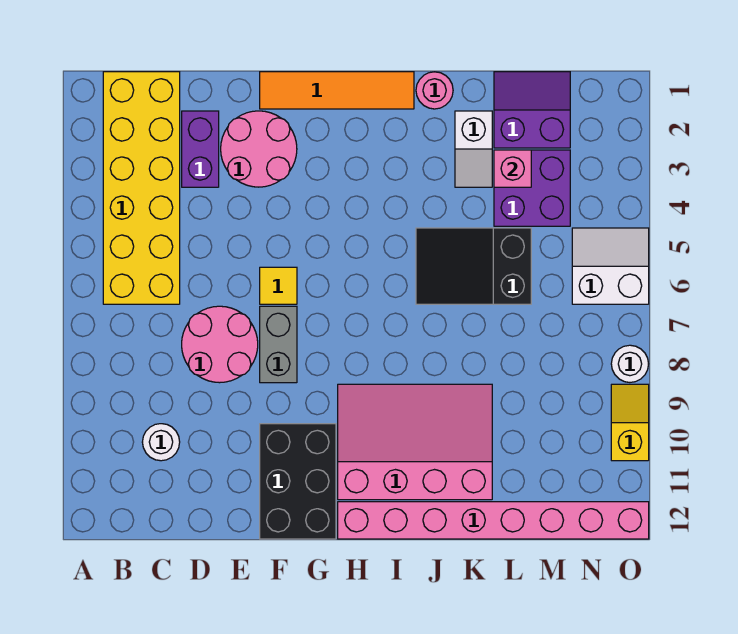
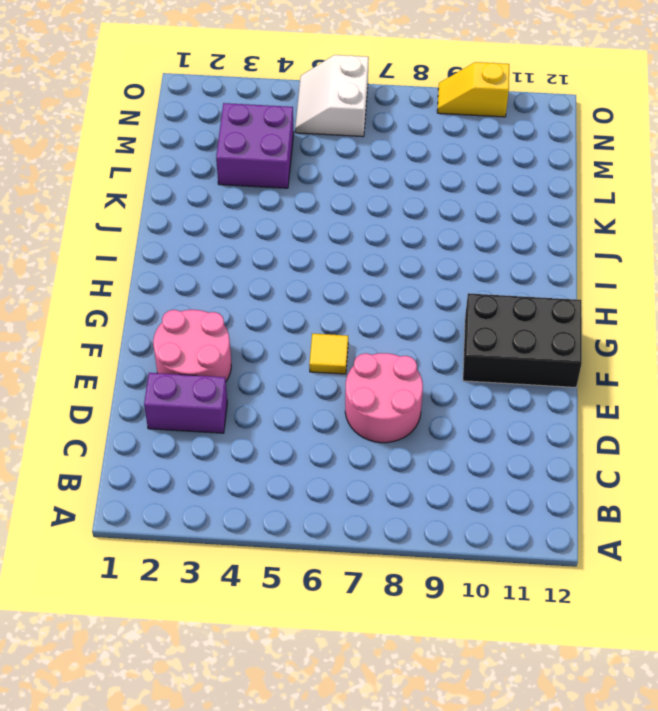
none -> yellow brick B1:C6 level 1
none -> white round brick C10 level 1
none -> orange tile F1:I1 level 1

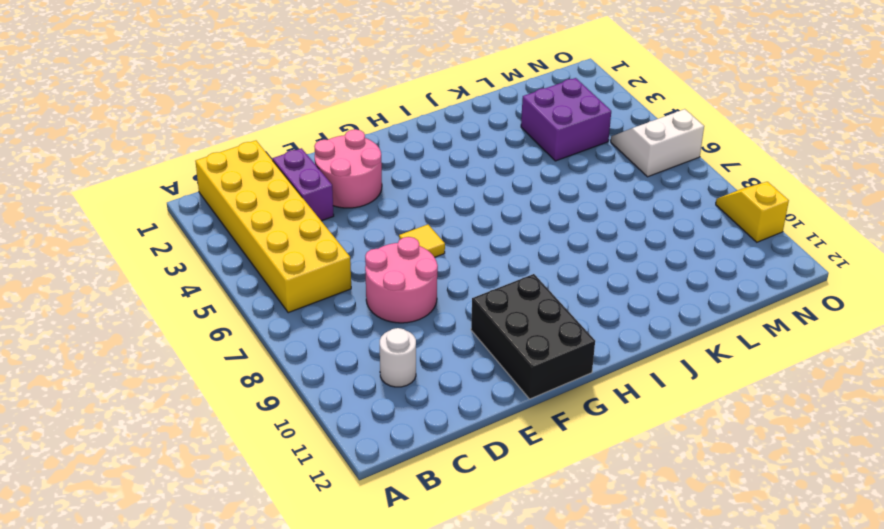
none -> orange tile F1:I1 level 1
none -> grey brick F7:F8 level 1
none -> pink slope H9:K11 level 1 top 11

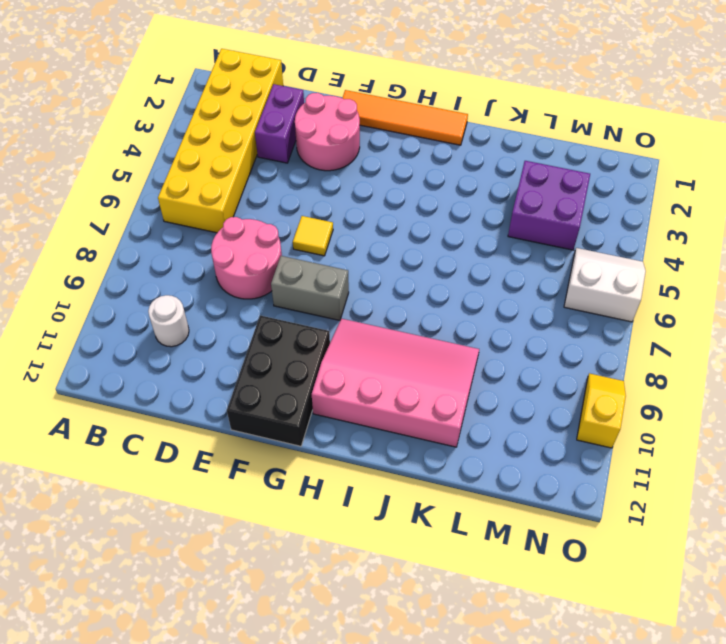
grey brick F8:G8 level 1 -> grey brick F7:F8 level 1
none -> pink brick H12:O12 level 1
none -> pink round brick J1 level 1
none -> black slope J5:L6 level 1 top L

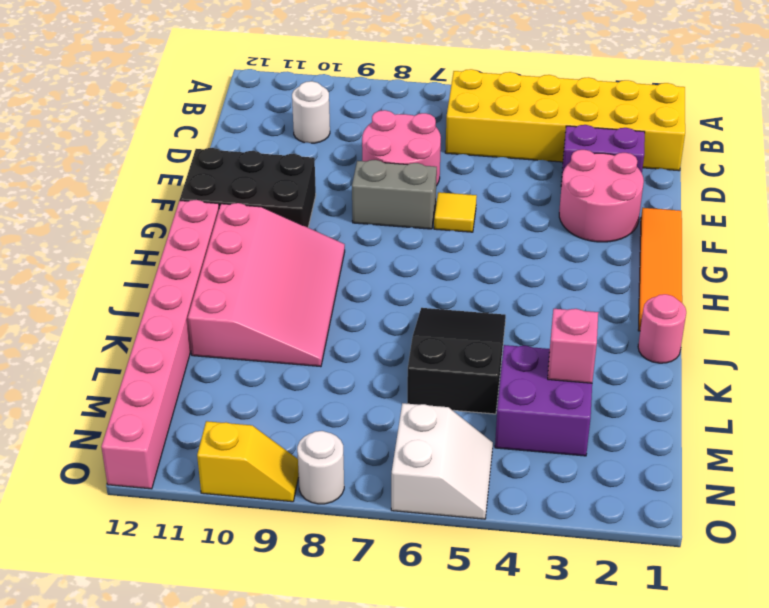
none -> white slope K2:K3 level 1 top 2
none -> purple slope L1:M2 level 1 top 2

